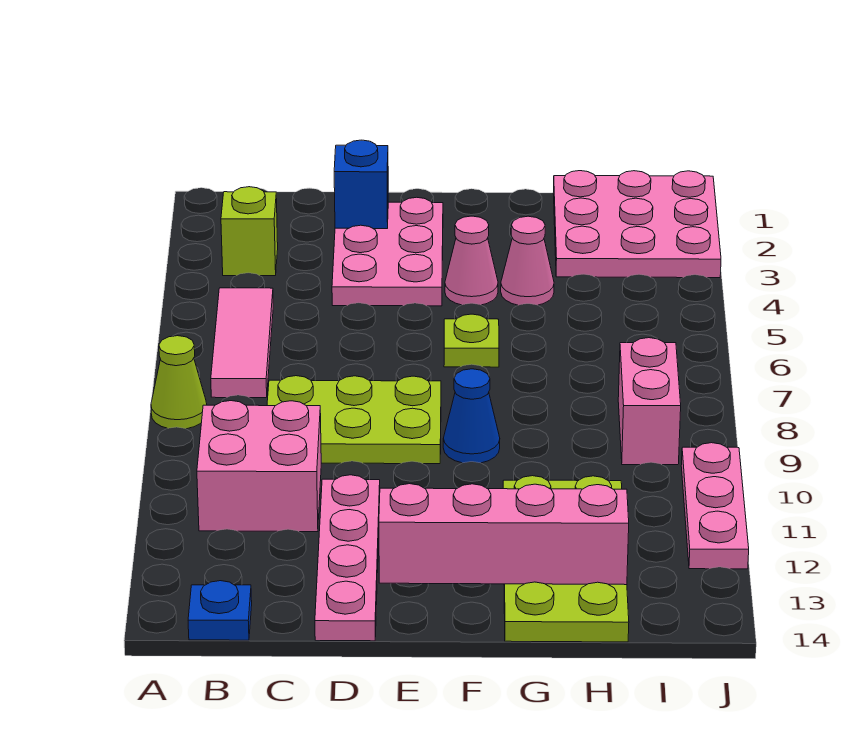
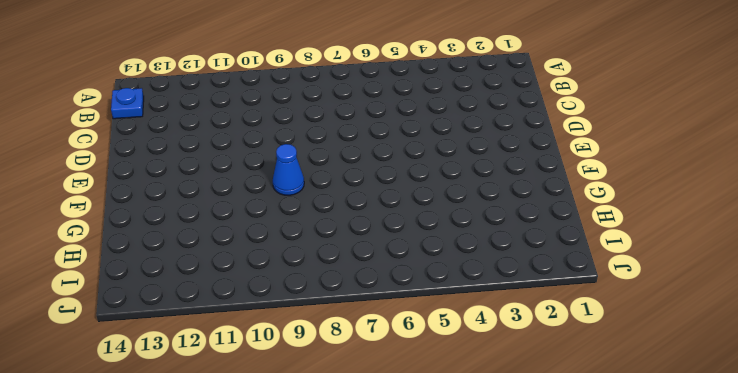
none -> lime cone A8 level 1
none -> lime brick B3 level 1
none -> pink tile B5:B7 level 1

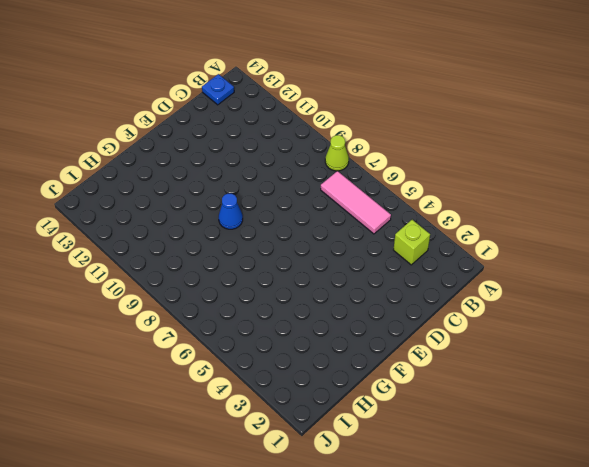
none -> pink brick B10:C11 level 1
none -> lime plate C8:E9 level 1
none -> pink plate D2:E4 level 1

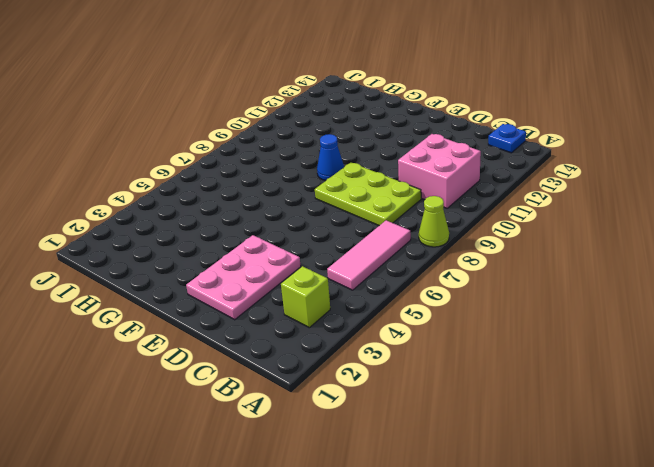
none -> pink plate D11:D14 level 1
none -> pink cone F4 level 1
none -> lime plate F6 level 1

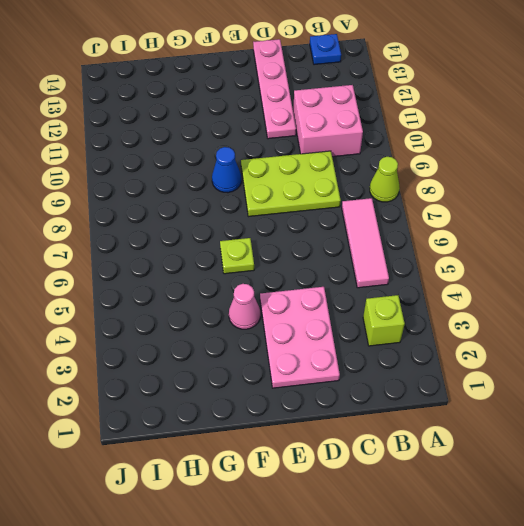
none -> pink cone G4 level 1
none -> lime plate G11:H14 level 1
none -> pink plate H1:J3 level 1

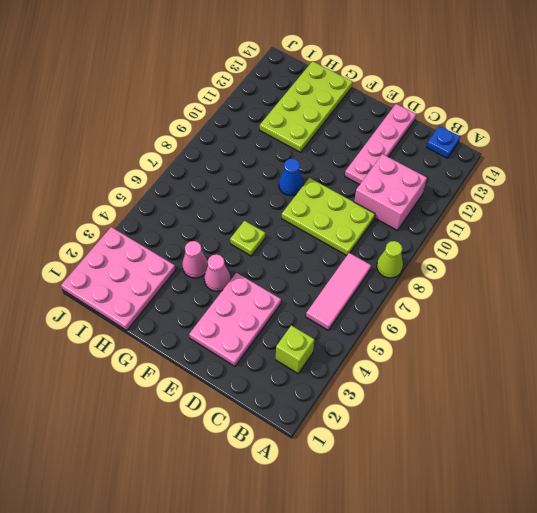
none -> pink brick I8:I9 level 1
none -> pink plate J10:J12 level 1
none -> blue brick D2 level 2

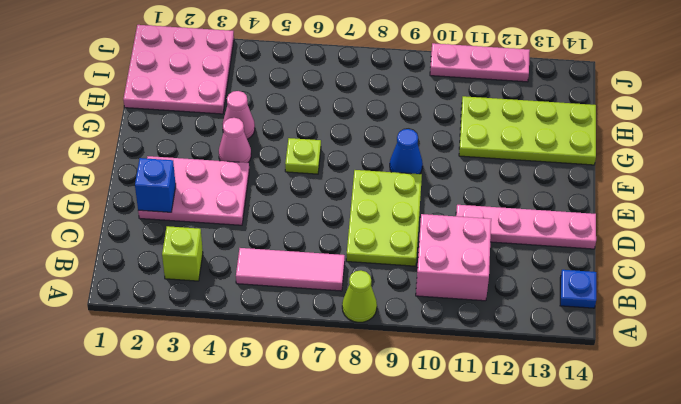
none -> pink brick I8:I9 level 1
none -> pink brick E13:H13 level 2

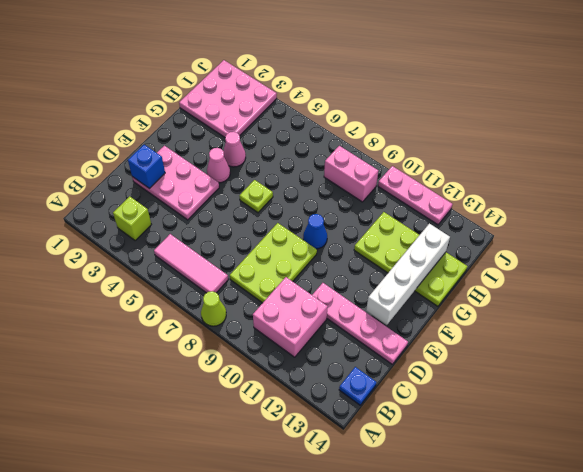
white brick E13:H13 level 2 -> pink brick E13:H13 level 2

